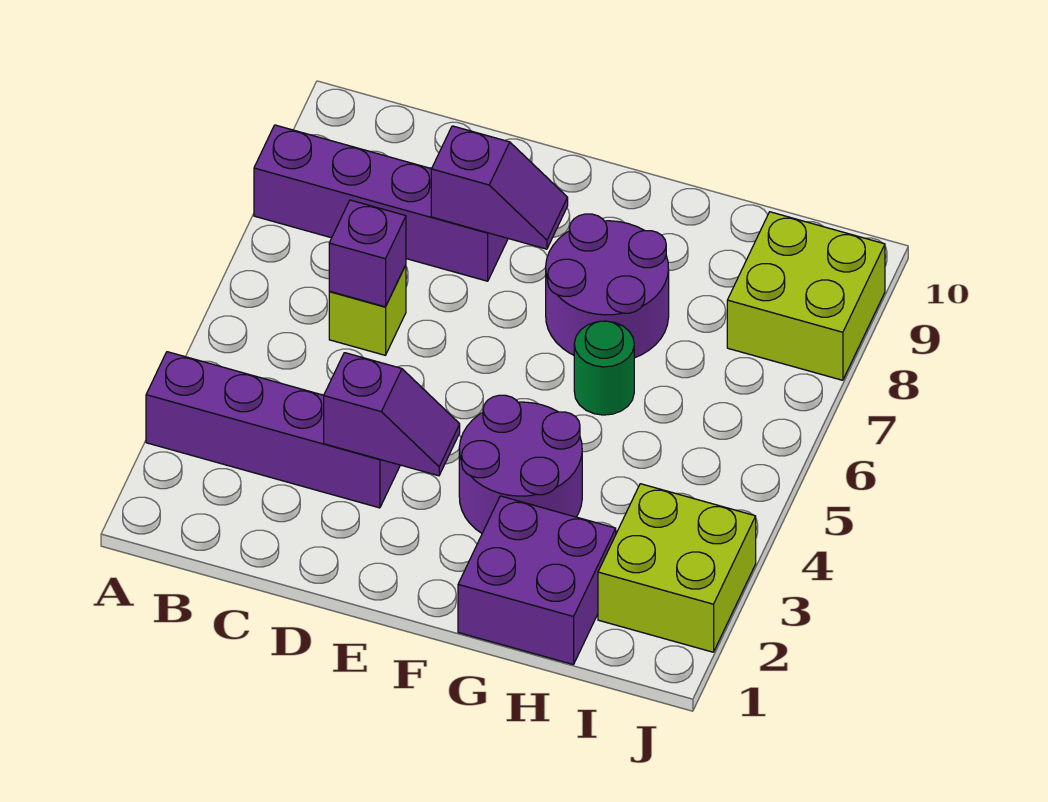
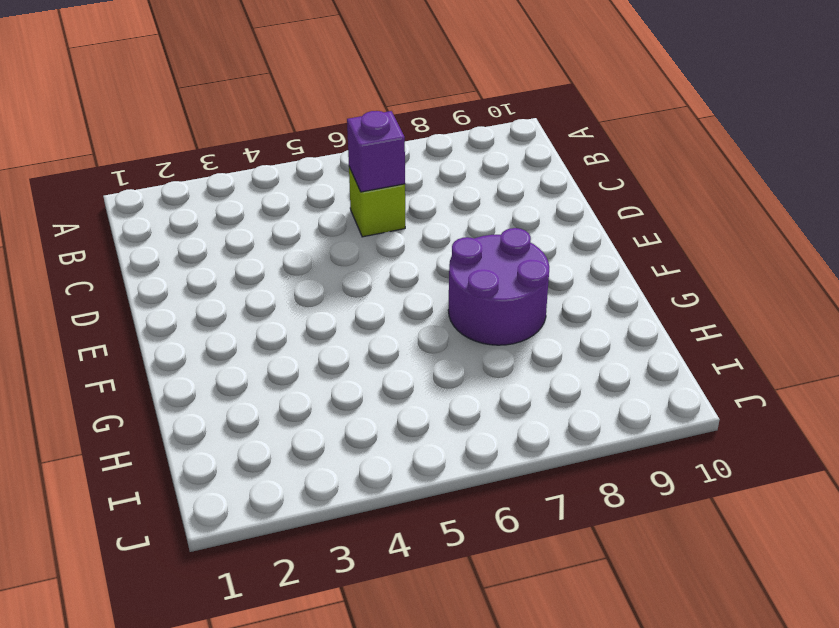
none -> purple brick A3:D3 level 1
none -> purple brick A8:D8 level 1
none -> purple round brick F3:G4 level 1

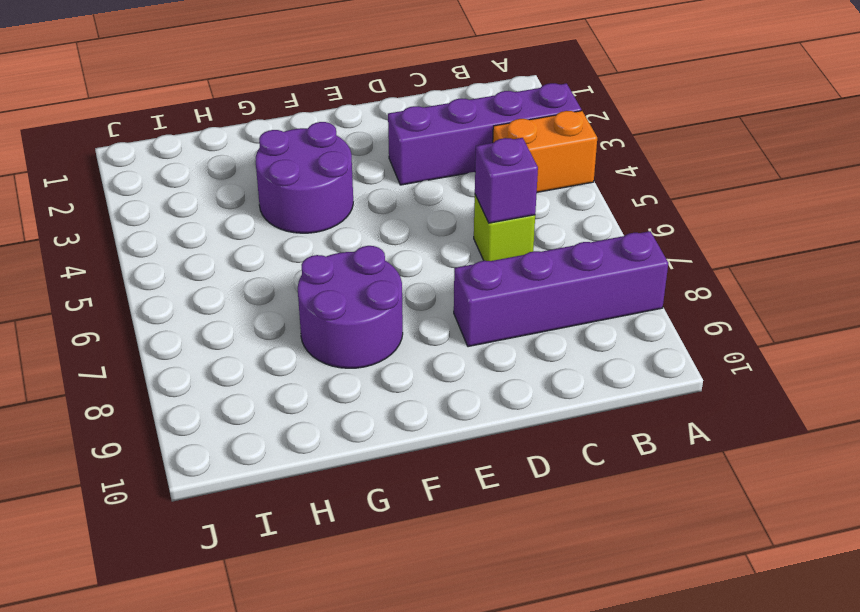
orange brick A4:B4 level 1 -> none
none -> purple brick G1:H2 level 1
none -> green round brick G6 level 1
none -> lime brick I2:J3 level 1

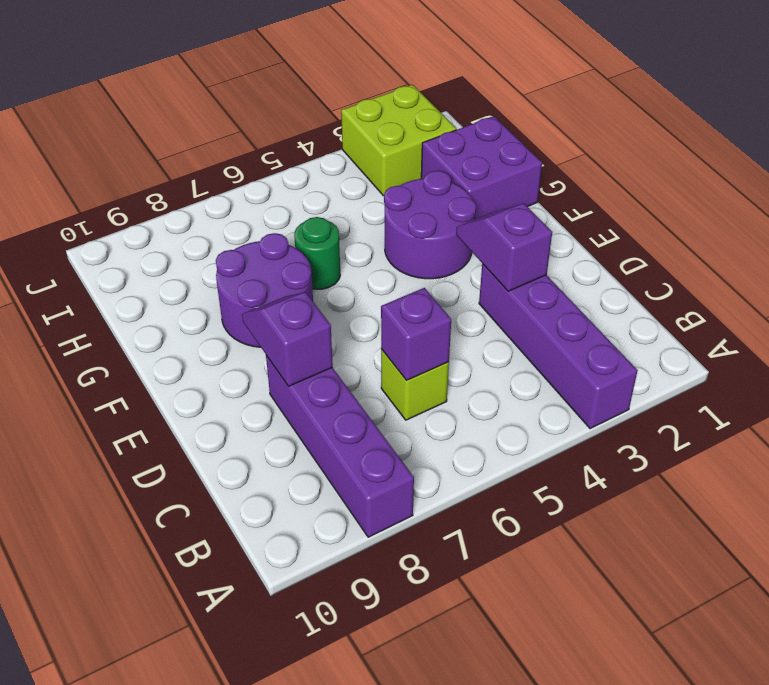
none -> lime brick I8:J9 level 1

